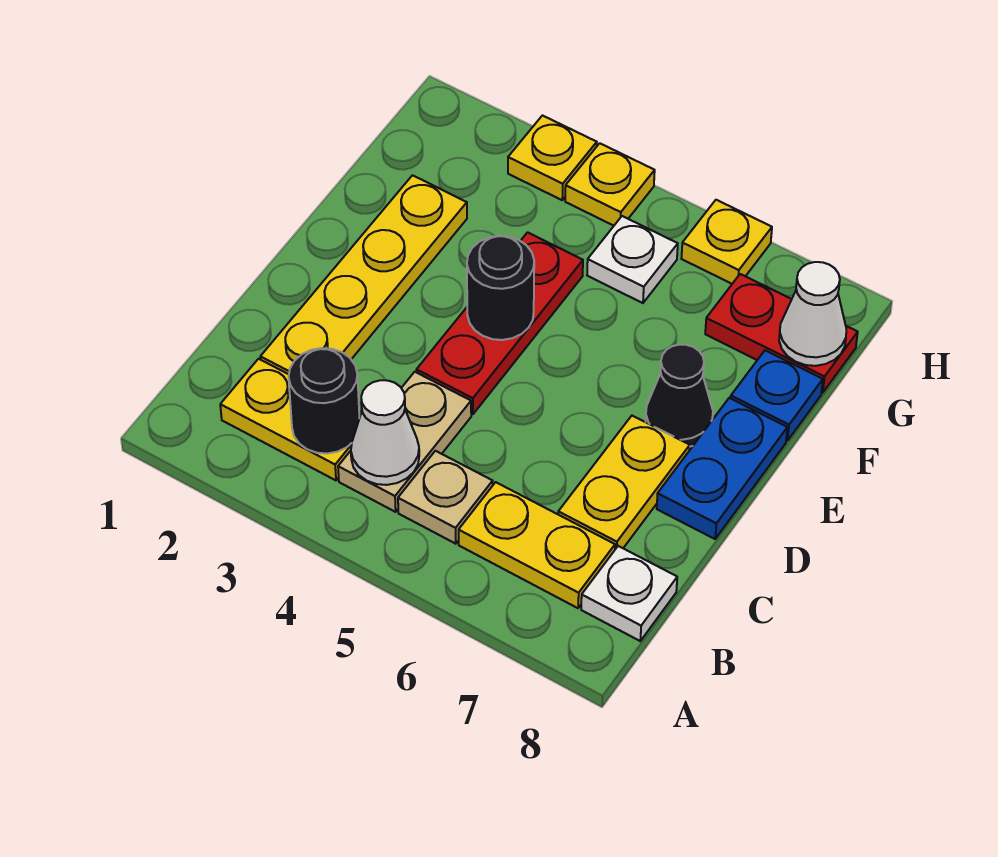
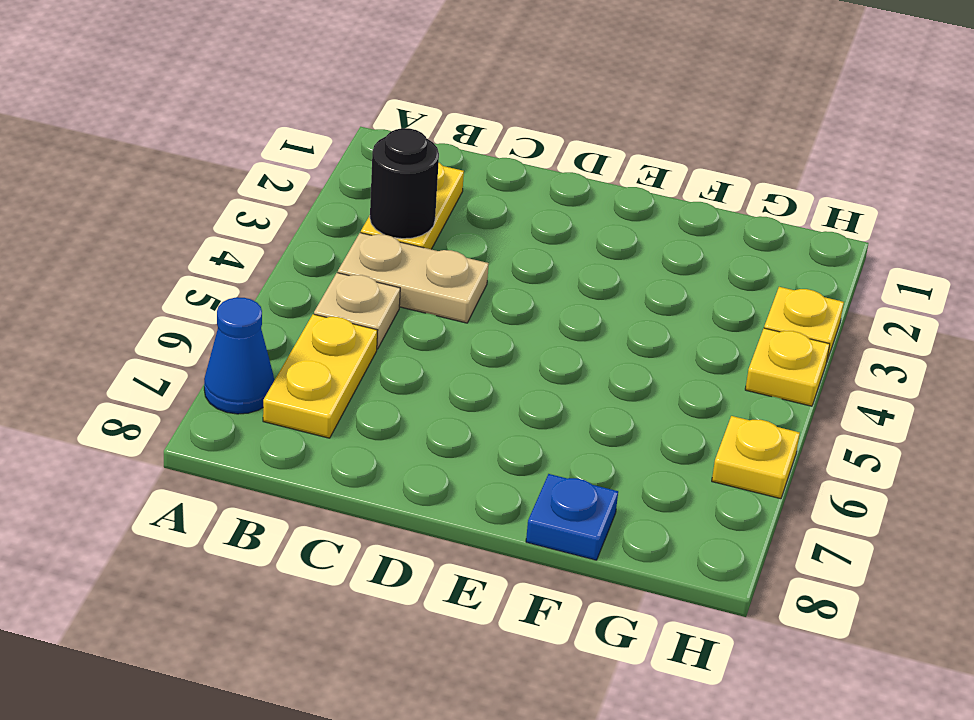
blue cone A7 level 1 -> none
none -> white plate B8 level 1
none -> yellow plate C2:F2 level 1
none -> yellow plate C7:D7 level 1

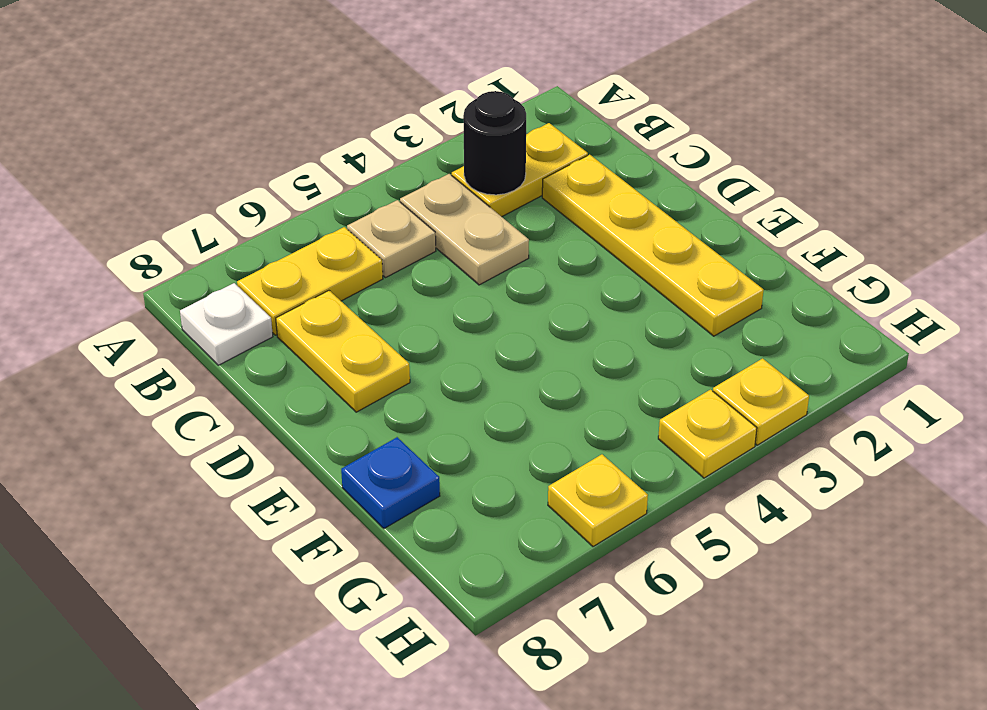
none -> red plate D4:F4 level 1
none -> blue plate D8:E8 level 1
none -> black cone E7 level 1

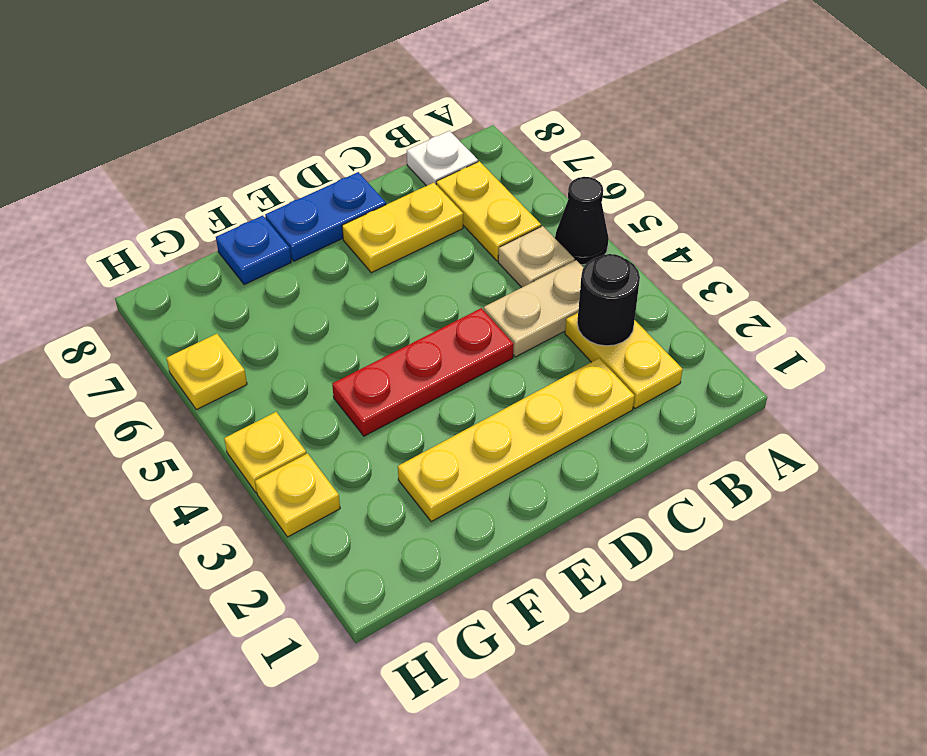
black cone A5 level 1 -> black cone E7 level 1
none -> white plate G5 level 1
none -> red plate G7:G8 level 1
none -> white cone B4 level 2

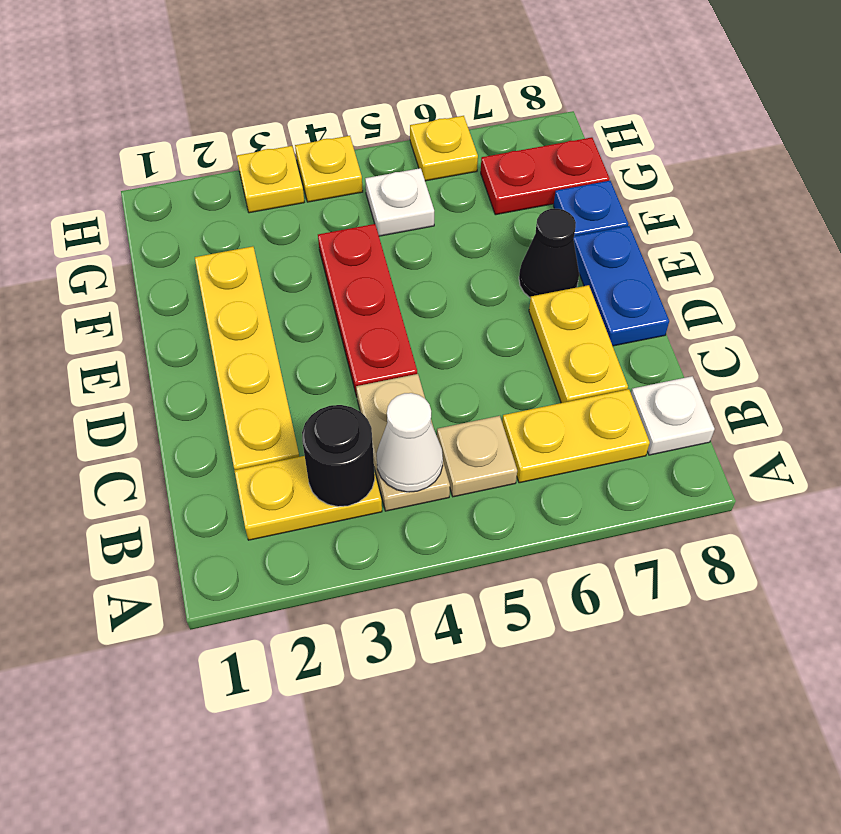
none -> black round brick E4 level 2
none -> white cone G8 level 2

